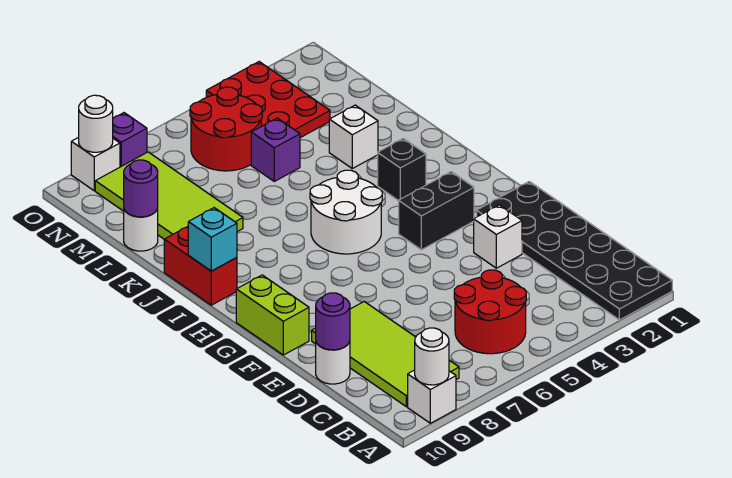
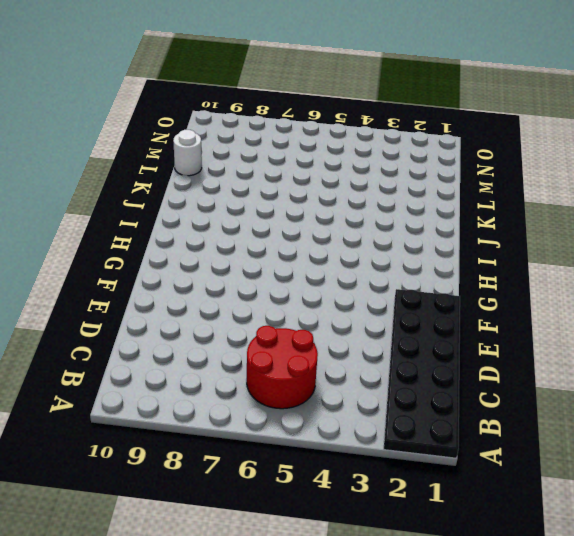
none -> white brick A9 level 1
none -> lime tile B8:E9 level 1
none -> white round brick D10 level 1

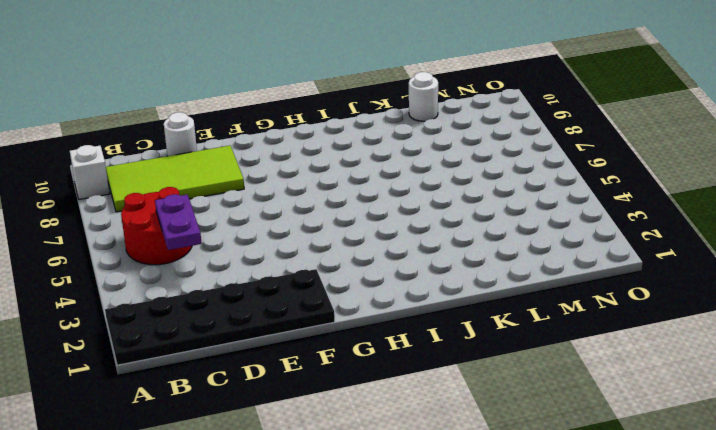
purple plate C4:C5 level 2 -> none
none -> white brick E3 level 1
none -> lime brick F10:G10 level 1
none -> black brick G3:G4 level 1

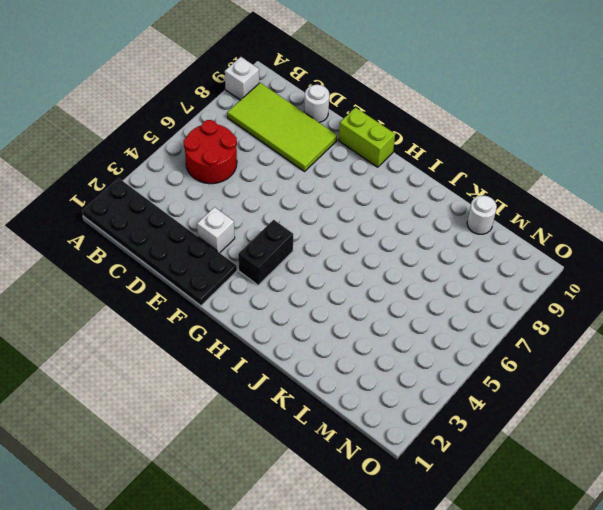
none -> white round brick H5:I6 level 1
none -> black brick I3 level 1
none -> red brick I10:J10 level 1

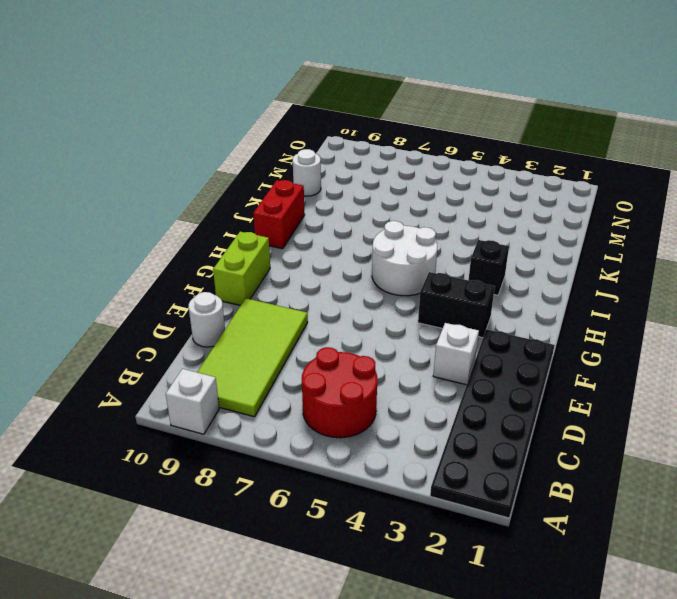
none -> white brick K3 level 1
none -> lime tile K8:N9 level 1
none -> purple brick L5 level 1

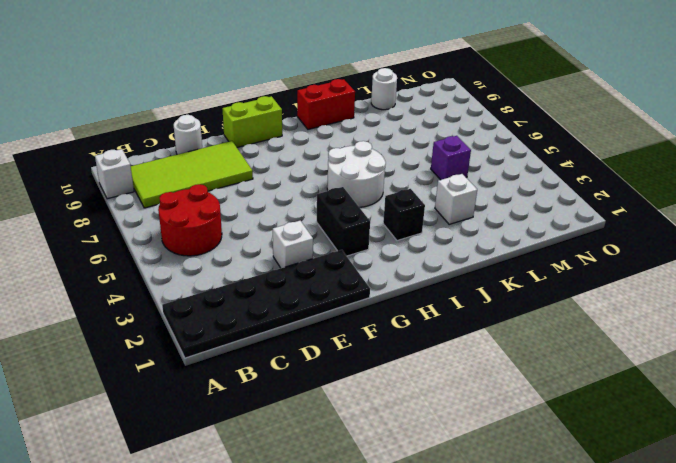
none -> lime tile K8:N9 level 1
none -> red plate M3:O4 level 1
none -> red round brick M5:N6 level 1

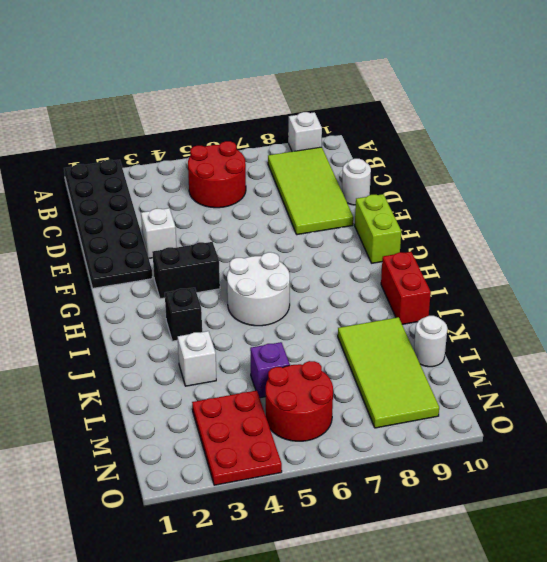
none -> purple brick O8 level 1
none -> white brick O9 level 1
none -> white round brick A9 level 2

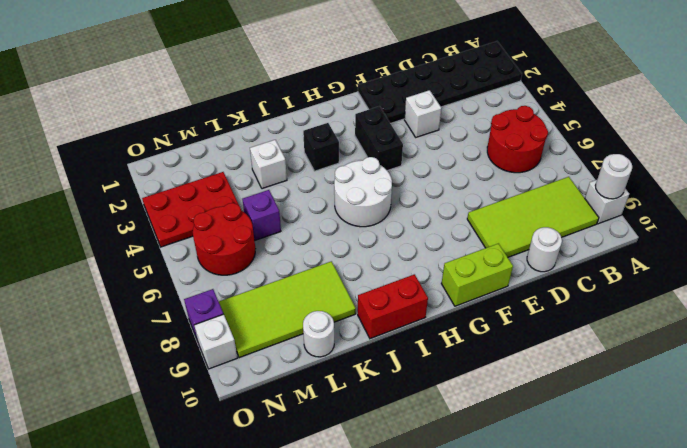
none -> purple round brick D10 level 2
none -> cyan brick I10 level 2
none -> purple round brick L10 level 2

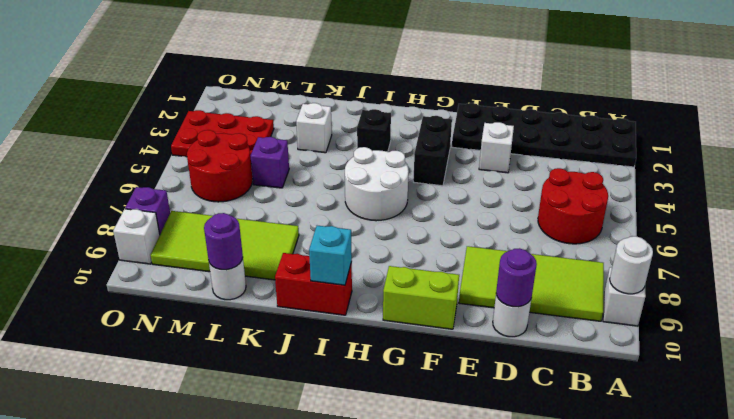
none -> white round brick O9 level 2

